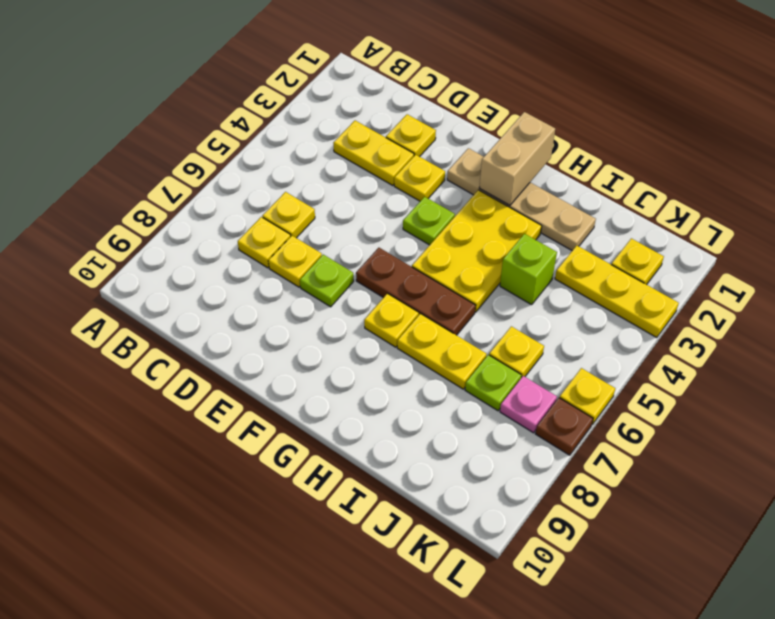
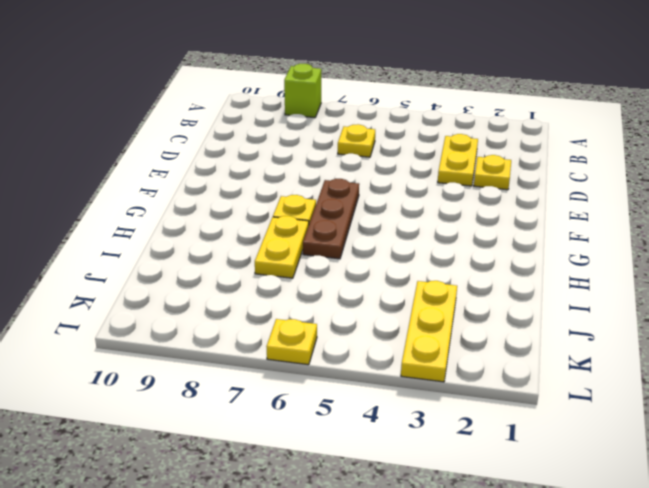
lime brick A8 level 1 -> lime brick I4 level 1
none -> yellow plate C7 level 1
none -> yellow plate D7 level 1
none -> yellow plate E3 level 1

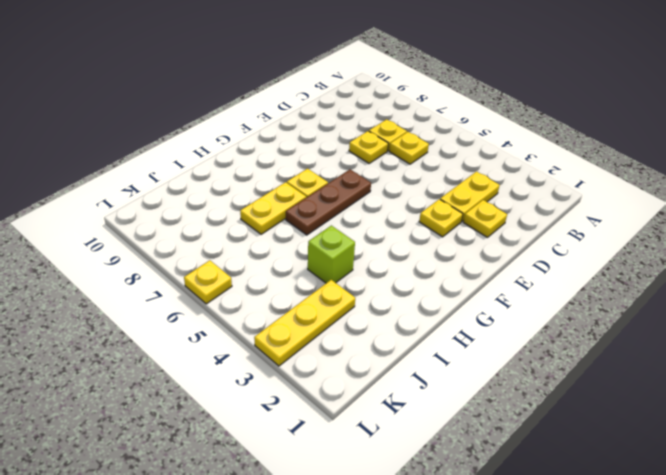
none -> lime plate E7 level 1
none -> tan plate F2:I2 level 1
none -> lime plate F4 level 1

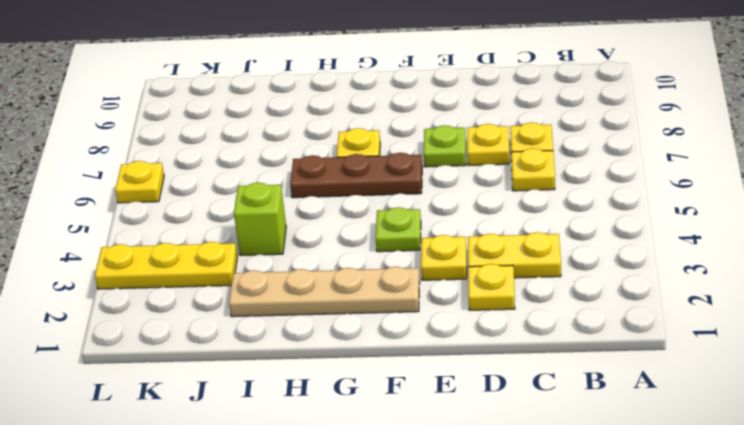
none -> yellow plate G3:H5 level 1
none -> yellow plate H7:I7 level 1
none -> yellow plate J6 level 1

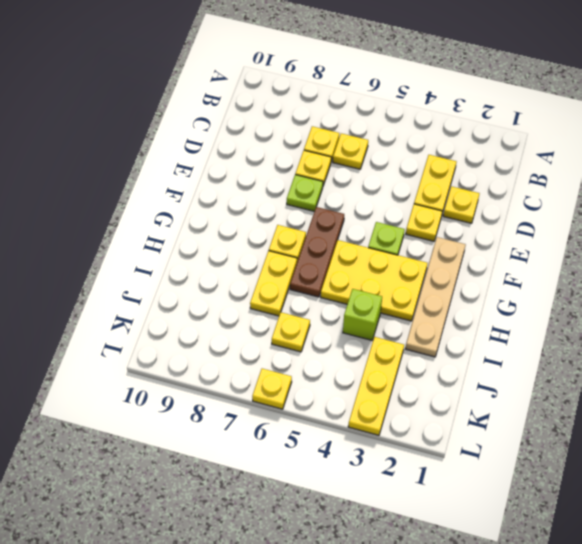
none -> lime plate J7 level 1
none -> yellow plate K2 level 1
none -> pink plate K7 level 1

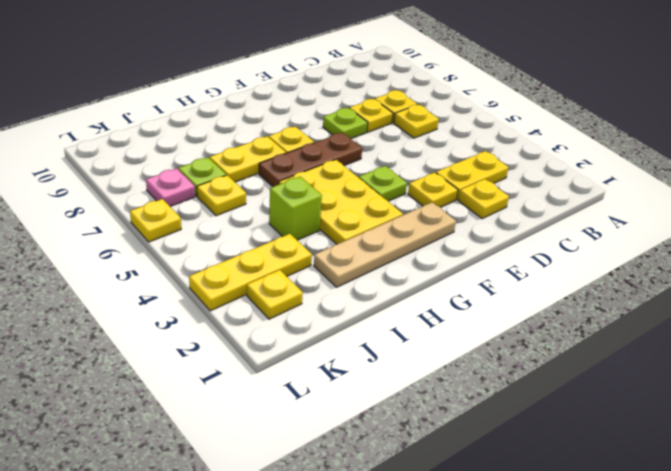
none -> brown plate L7 level 1
none -> tan brick G1:G2 level 2

